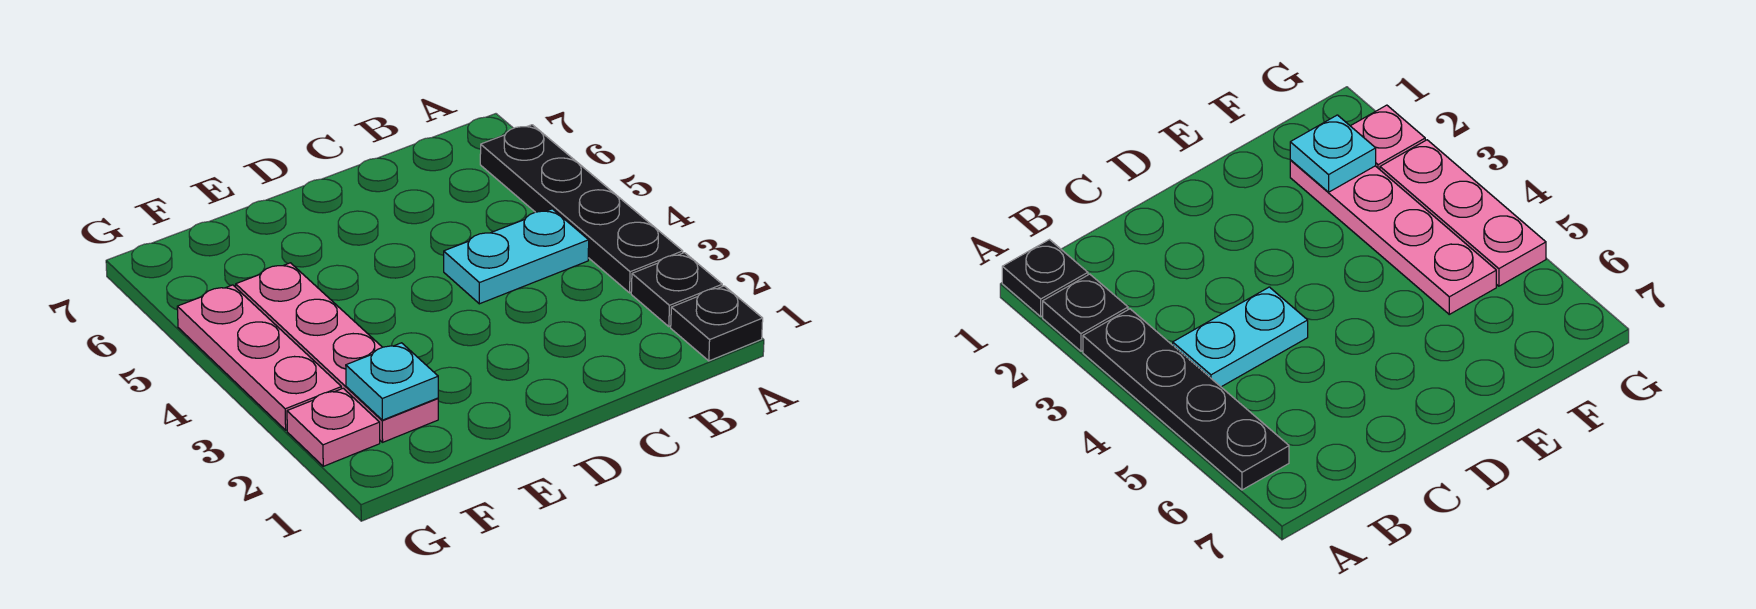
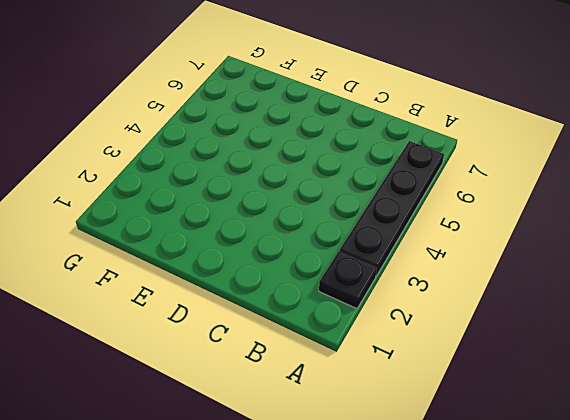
none -> black plate A1 level 1
none -> cyan plate B4:C4 level 1

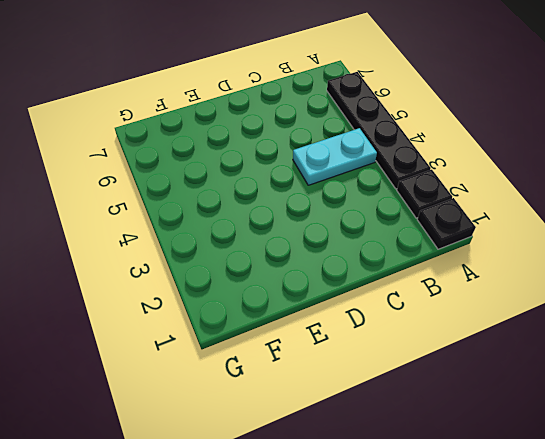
none -> pink plate F2:F5 level 1
none -> pink plate G2 level 1

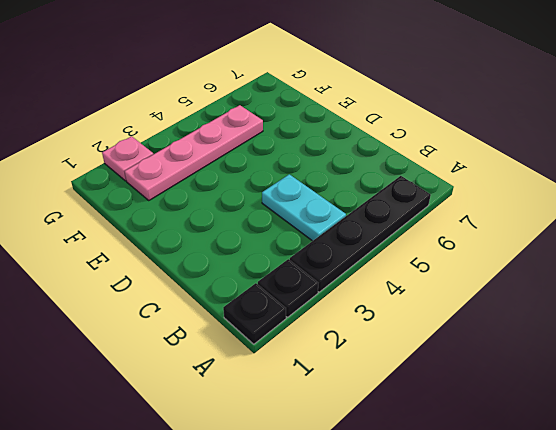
none -> pink plate G3:G5 level 1
none -> cyan plate F2 level 2

